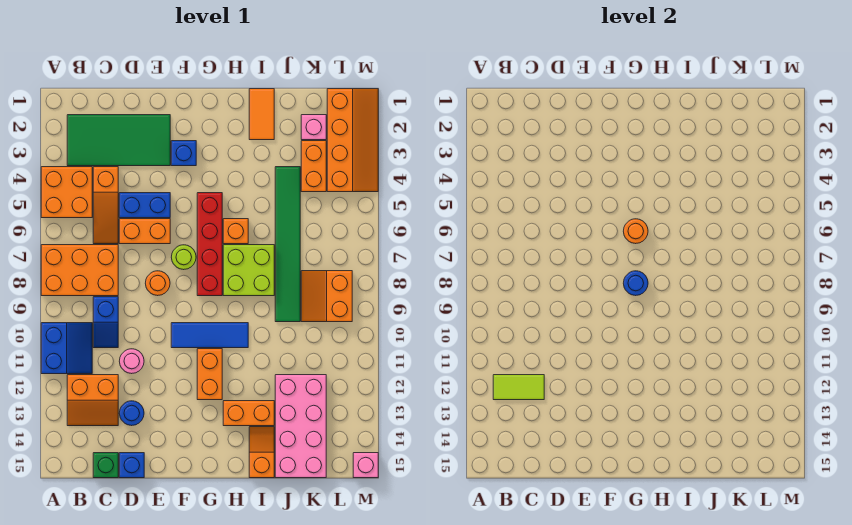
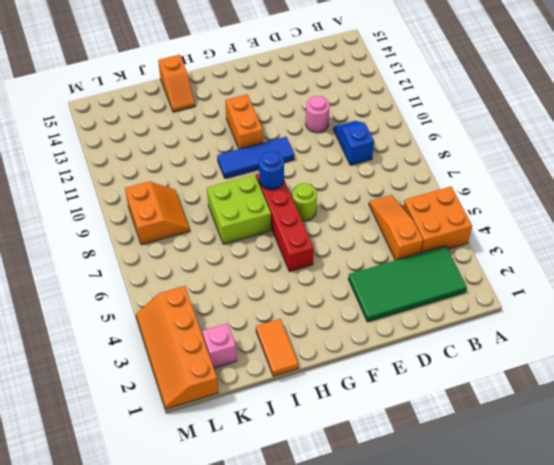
none -> orange brick A7:C8 level 1
none -> blue slope A10:B11 level 1 top A
none -> orange slope B12:C13 level 1 top 12
none -> green brick C15 level 1

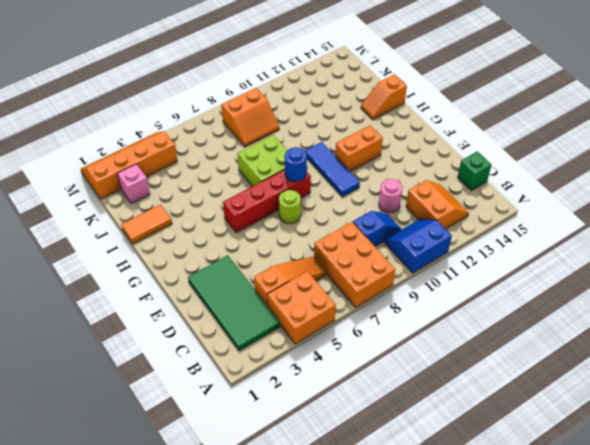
none -> blue brick D5:E5 level 1
none -> orange brick D6:E6 level 1
none -> blue round brick D13 level 1
none -> blue brick D15 level 1

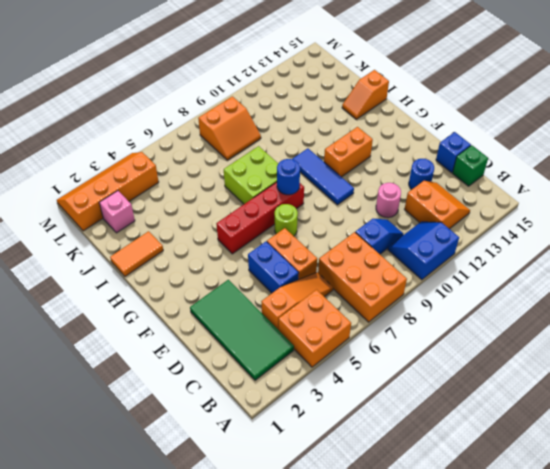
none -> orange round brick E8 level 1
none -> blue brick F3 level 1
none -> orange brick H6 level 1
none -> orange brick H13:I13 level 1

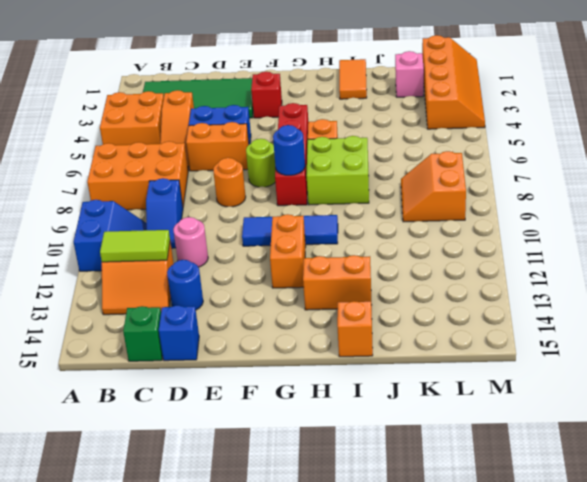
red brick F3 level 1 -> blue brick F3 level 1
none -> green tile J4:J9 level 1
none -> pink brick J12:K15 level 1
none -> orange brick K3:K4 level 1
none -> pink brick M15 level 1

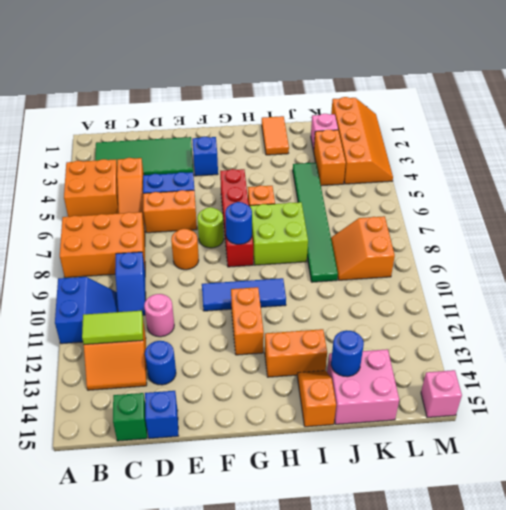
pink brick J14:K15 level 1 -> pink brick J12:K15 level 1
blue round brick J14 level 2 -> none
none -> orange round brick G6 level 2

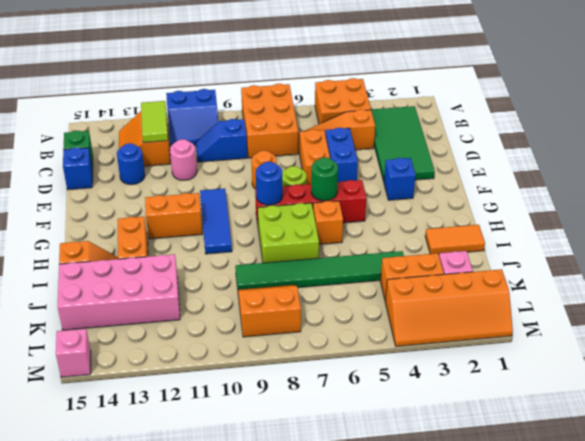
green round brick G6 level 2 -> orange round brick G6 level 2

